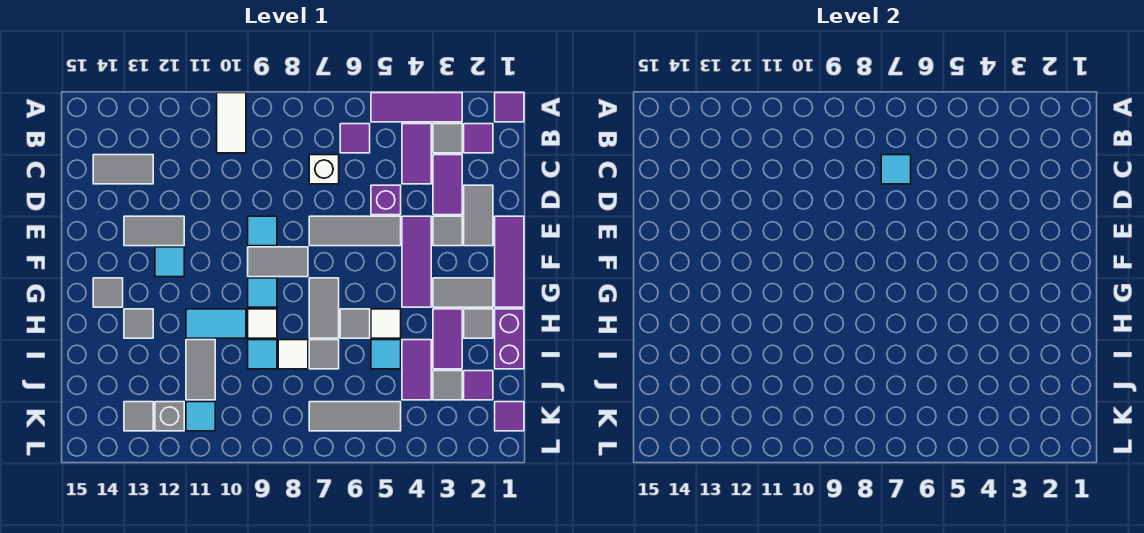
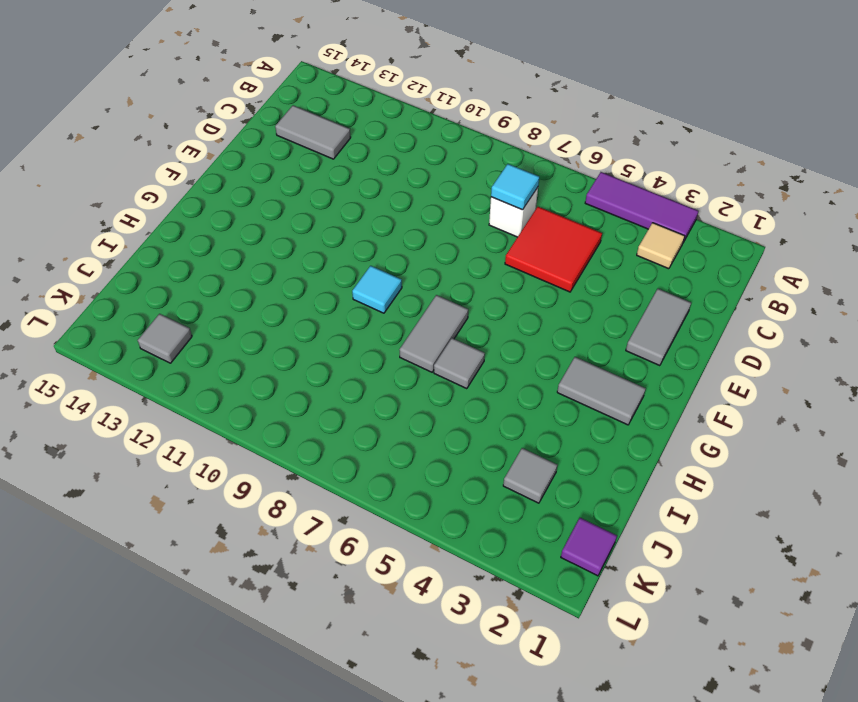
tan tile B3 level 1 -> grey tile B3 level 1
red tile C5:D6 level 1 -> purple brick D5 level 1
none -> purple tile A1 level 1
none -> white tile A10:B10 level 1
none -> purple tile B2 level 1
none -> purple tile B4:C4 level 1

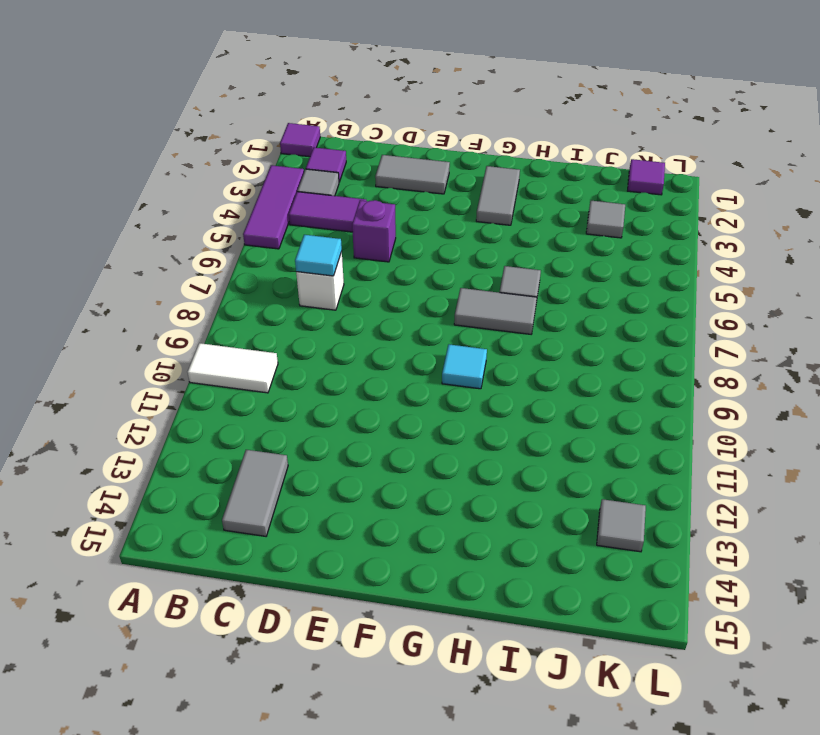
none -> purple tile B6 level 1
none -> purple tile C3:D3 level 1
none -> purple tile E1:G1 level 1
none -> grey tile E3 level 1

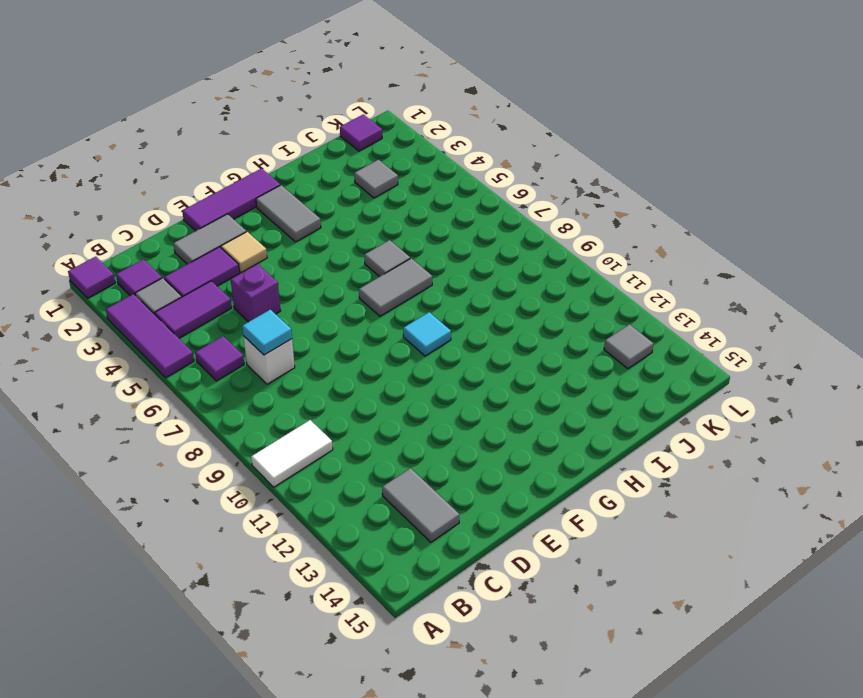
tan tile E3 level 1 -> grey tile E3 level 1
none -> purple tile E4:G4 level 1
none -> grey tile E5:E7 level 1
none -> cyan tile E9 level 1
none -> grey tile E12:E13 level 1

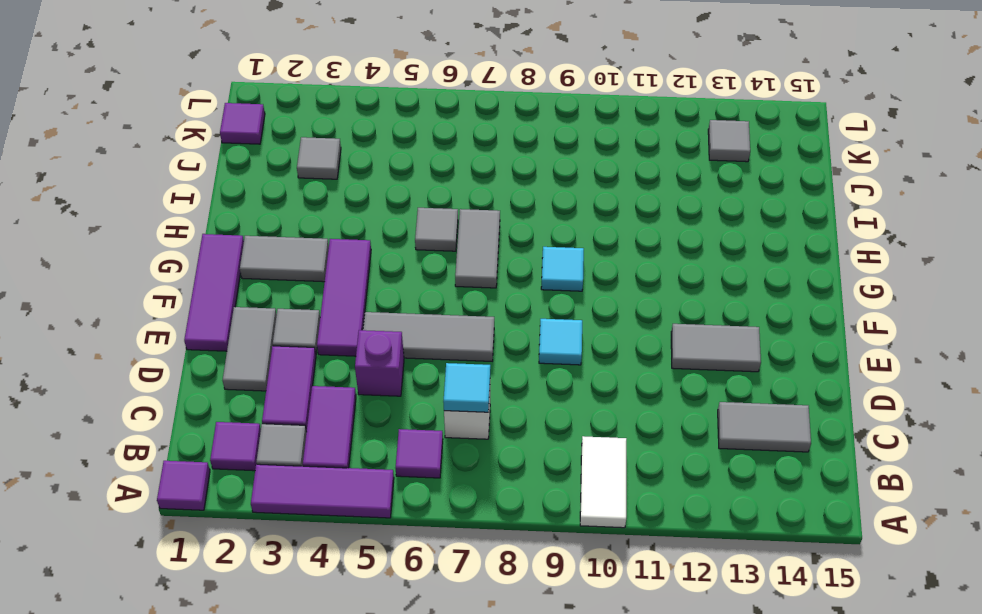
none -> grey tile F8:F9 level 1
none -> cyan tile F12 level 1
none -> grey tile G14 level 1
none -> purple brick H1:I1 level 1

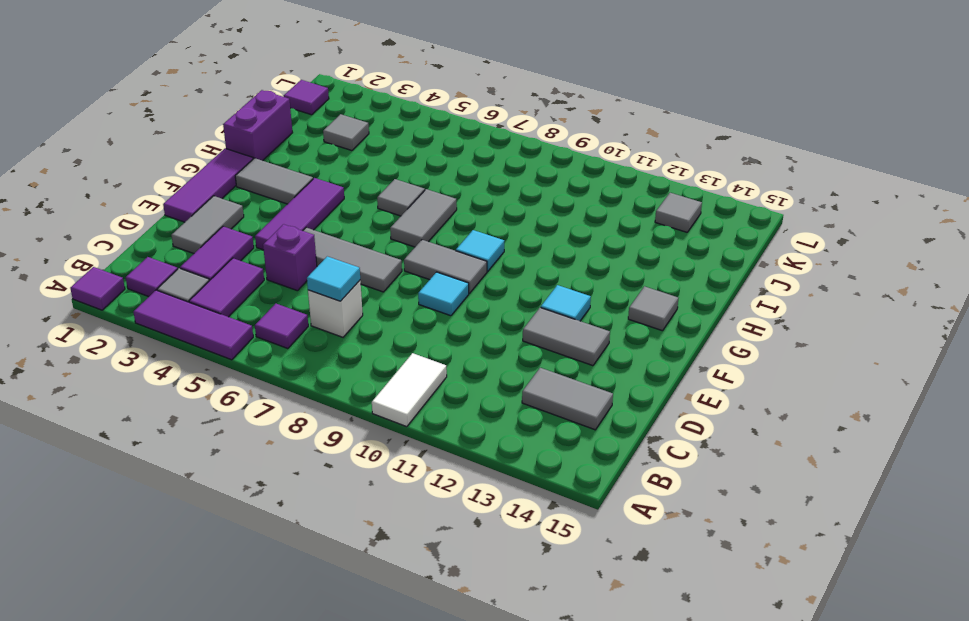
none -> grey tile E3 level 1
none -> grey tile H2 level 1
none -> purple tile H3:I3 level 1
none -> white tile H5 level 1

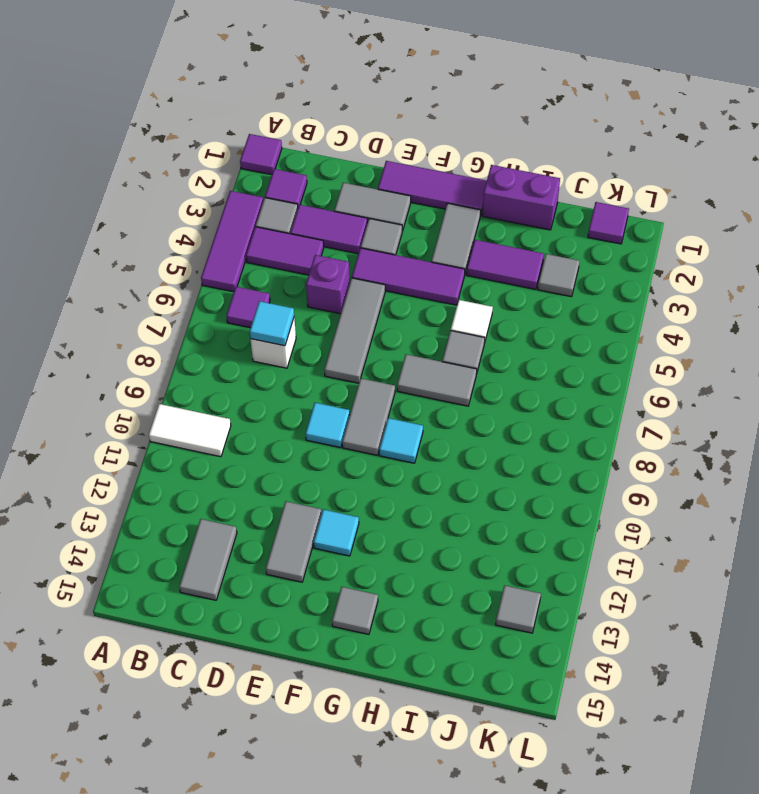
none -> grey tile H2 level 1
none -> white tile H9 level 1
none -> cyan tile H10:H11 level 1
none -> grey tile H13 level 1

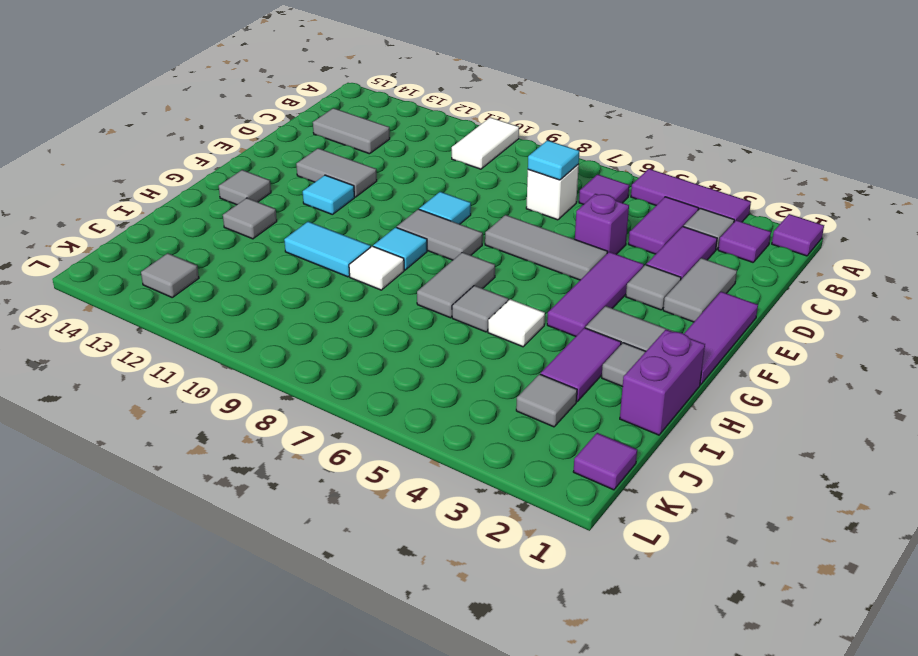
none -> purple tile I4:J4 level 1
none -> cyan tile I5 level 1
none -> grey tile I7 level 1
none -> white tile I8 level 1

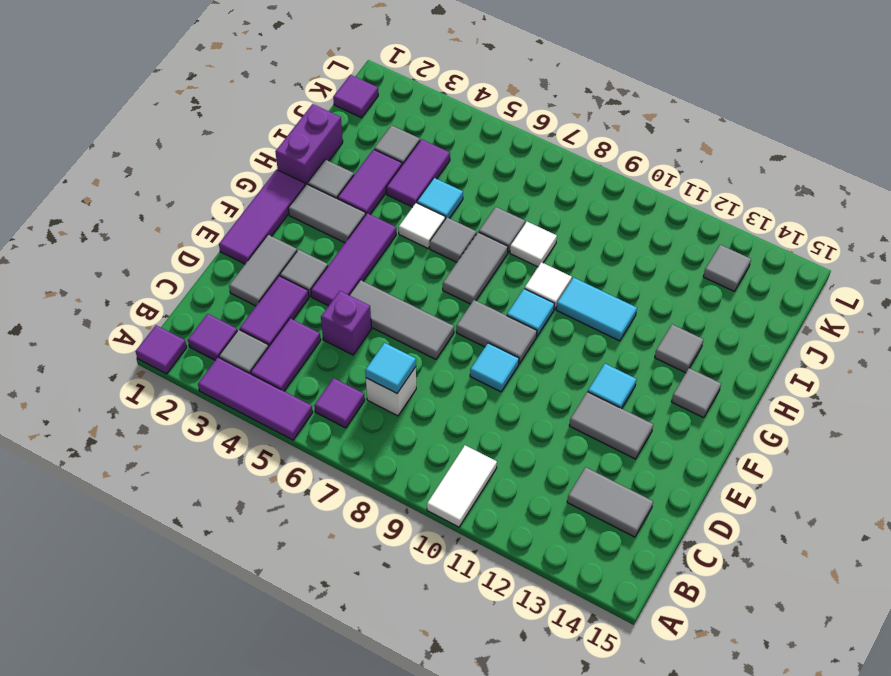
none -> cyan tile I9 level 1
none -> grey tile I11:J11 level 1
none -> purple tile J2 level 1
none -> grey tile K5:K7 level 1

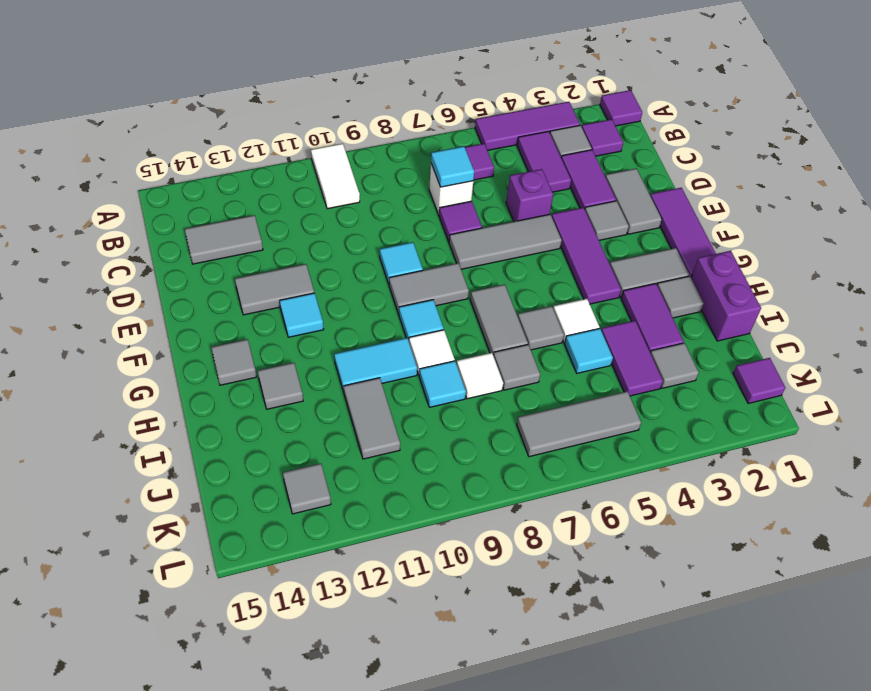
purple tile D7 level 1 -> purple tile J2 level 1
none -> cyan tile K11 level 1
none -> grey brick K12 level 1

